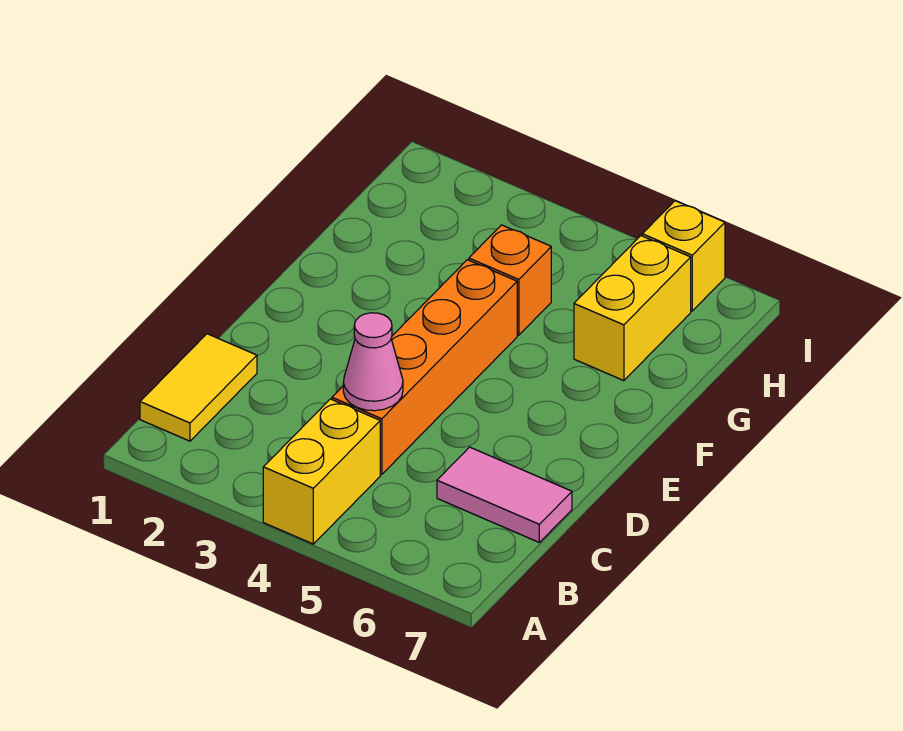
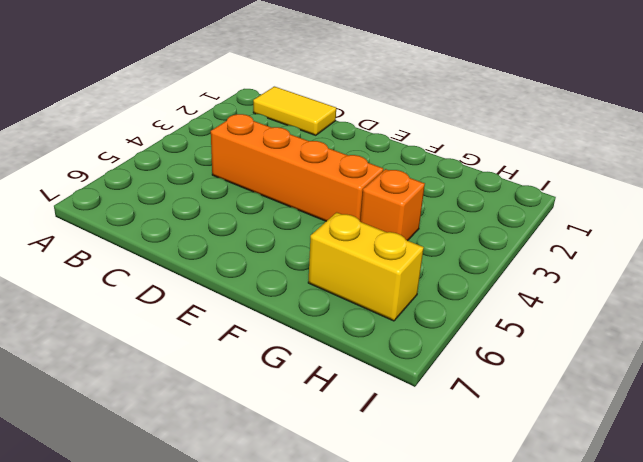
none -> yellow brick A4:B4 level 1
none -> pink tile C6:C7 level 1

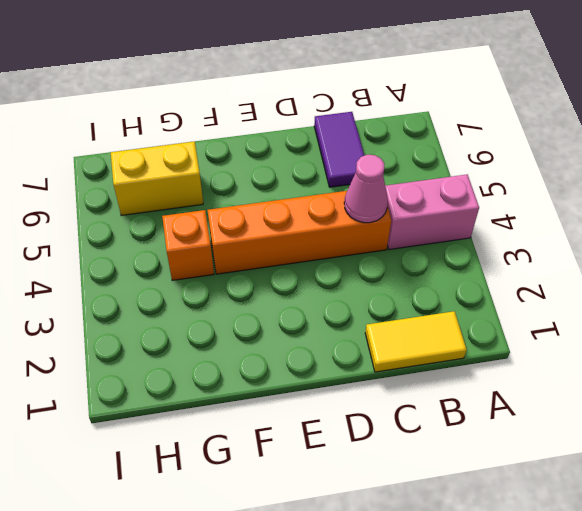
pink brick A4:B4 level 1 -> yellow brick A4:B4 level 1
purple tile C6:C7 level 1 -> pink tile C6:C7 level 1
none -> yellow brick I6 level 1

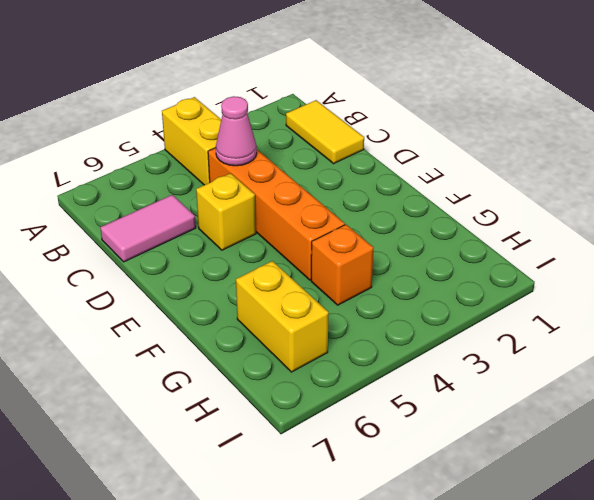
yellow brick D5 level 1 -> yellow brick I6 level 1

